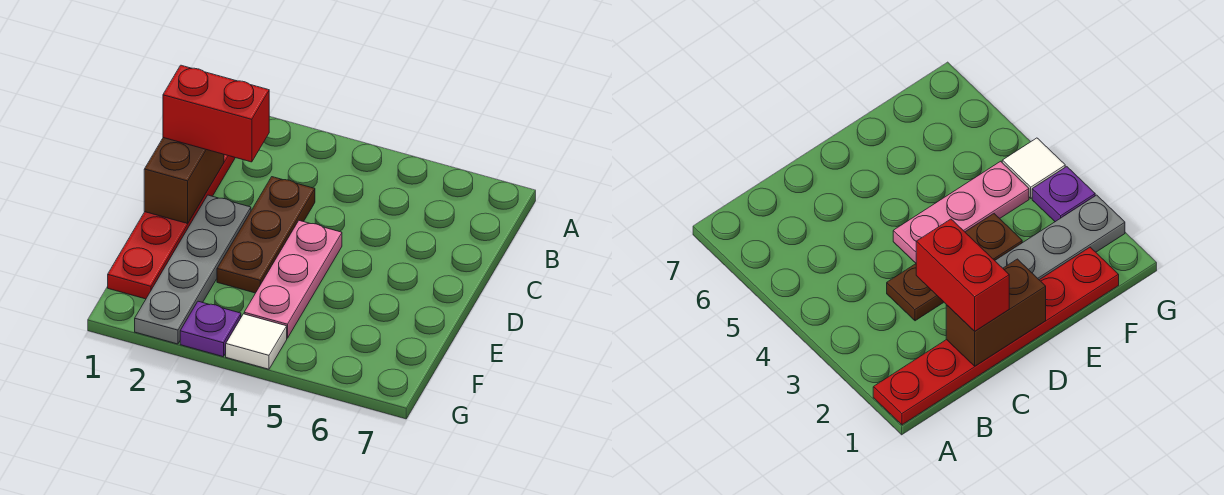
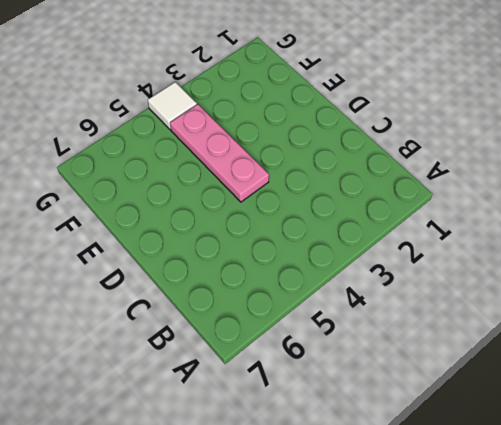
none -> red plate A1:F1 level 1
none -> brown plate C3:E3 level 1

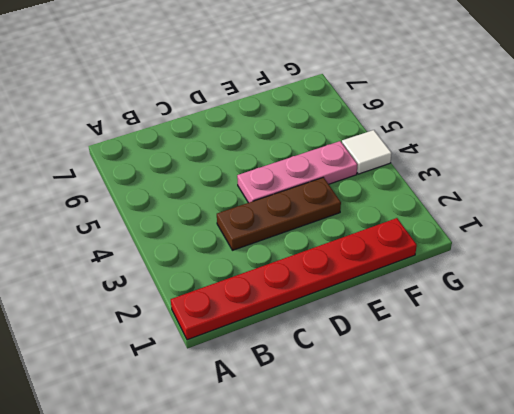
none -> grey plate D2:G2 level 1
none -> purple plate G3 level 1

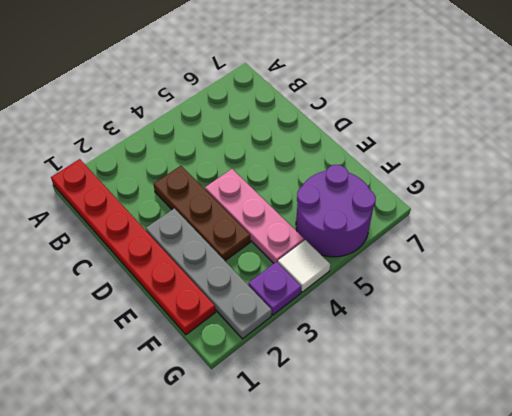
purple round brick F5:G6 level 1 -> none
none -> brown brick C1:D1 level 2
none -> red brick C1:C2 level 3

